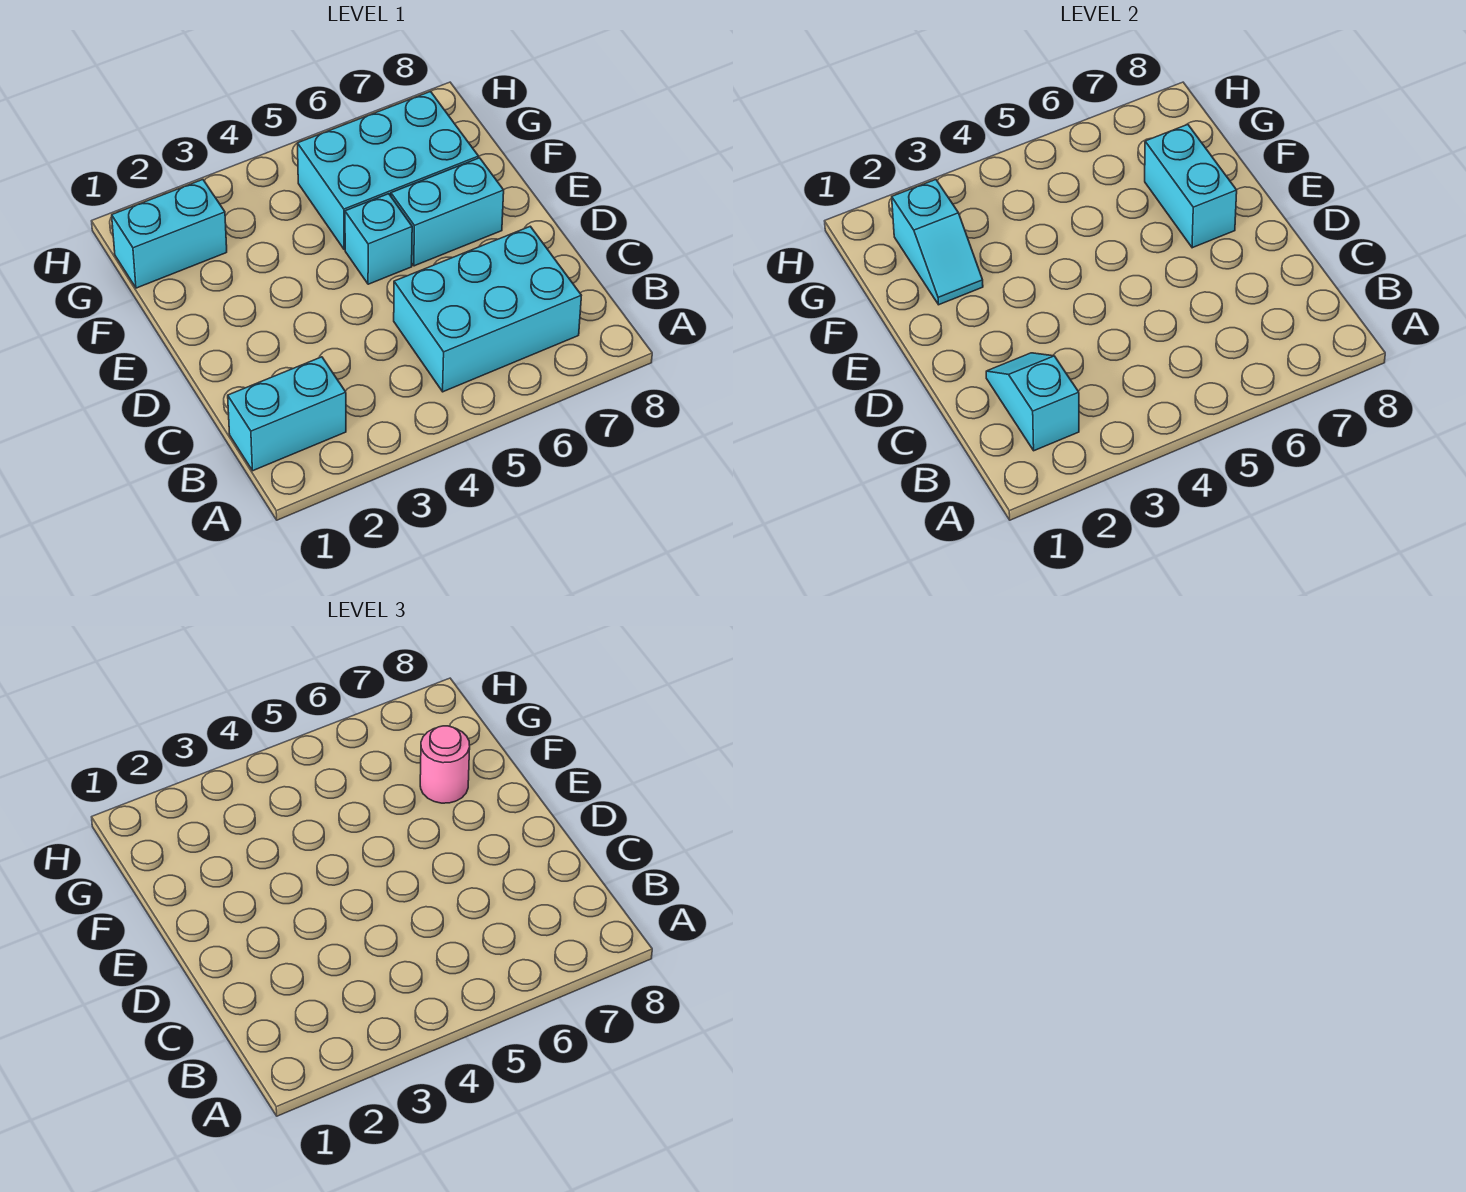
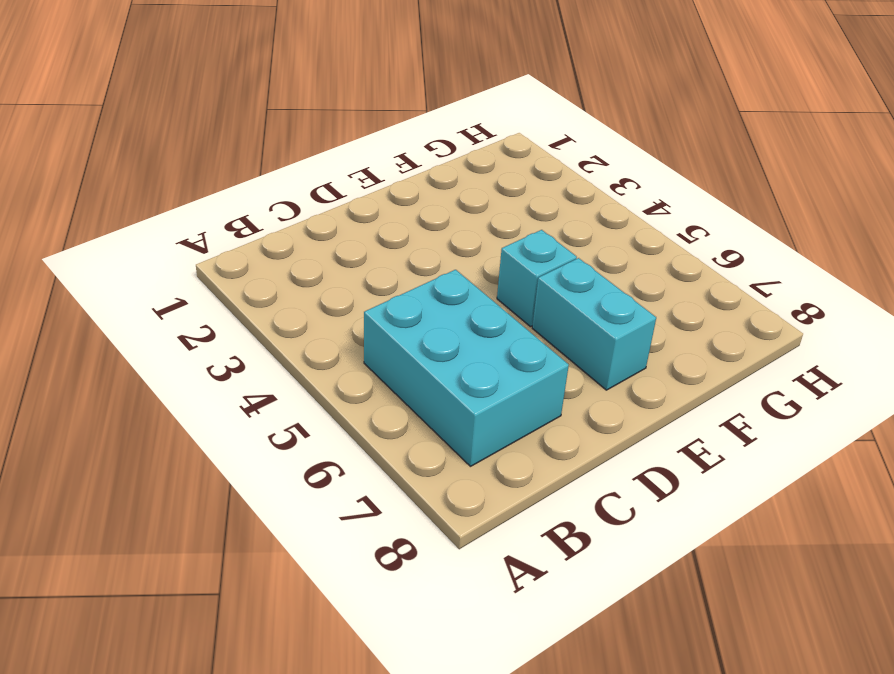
none -> cyan brick B1:B2 level 1
none -> cyan brick F5:G7 level 1

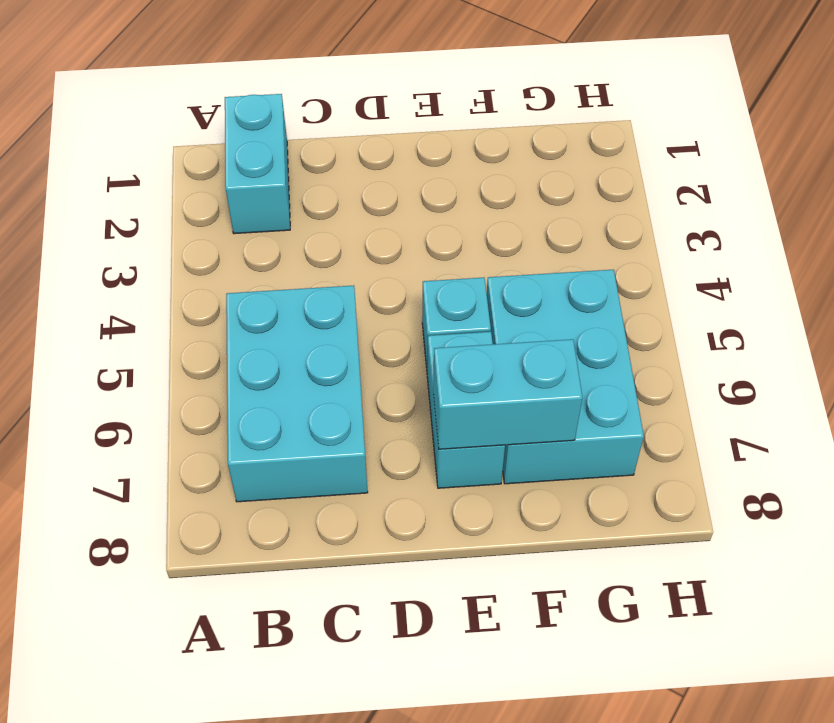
none -> cyan brick G1:G2 level 1
none -> cyan slope B2:C2 level 2 top B

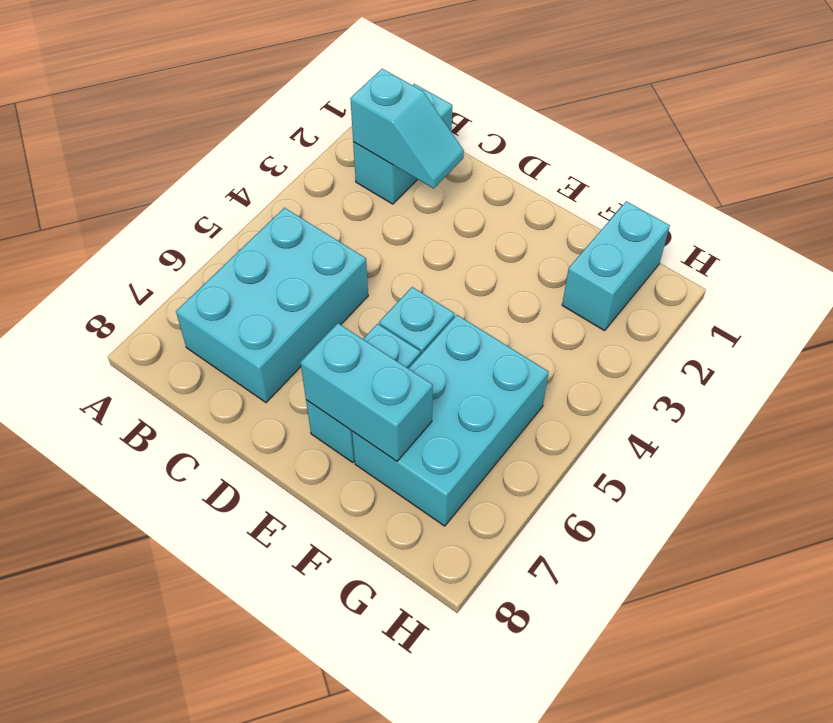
none -> cyan slope F2:G2 level 2 top G
none -> pink round brick F7 level 3

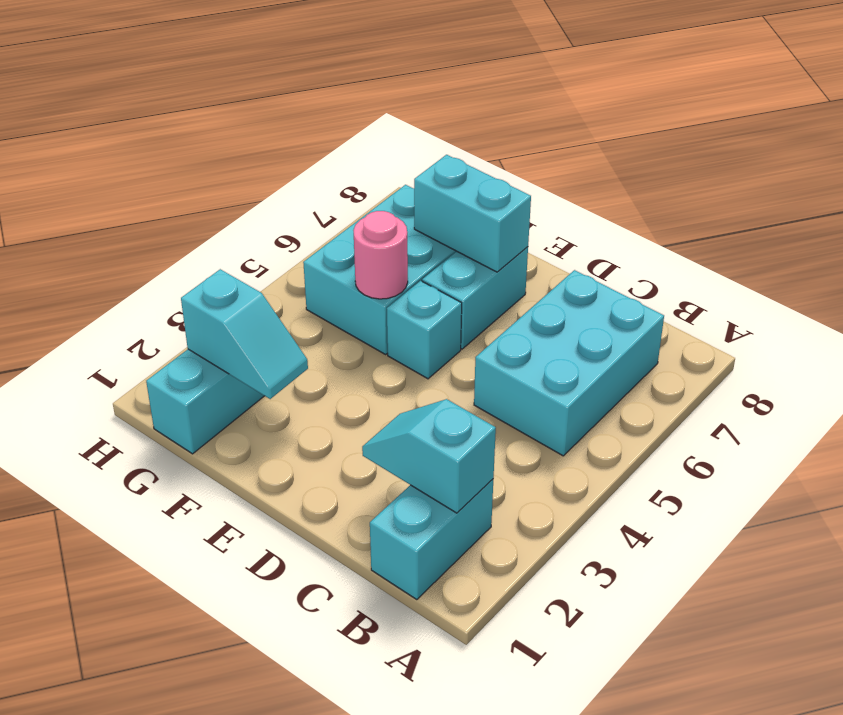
pink round brick F5 level 2 -> pink round brick F7 level 3

